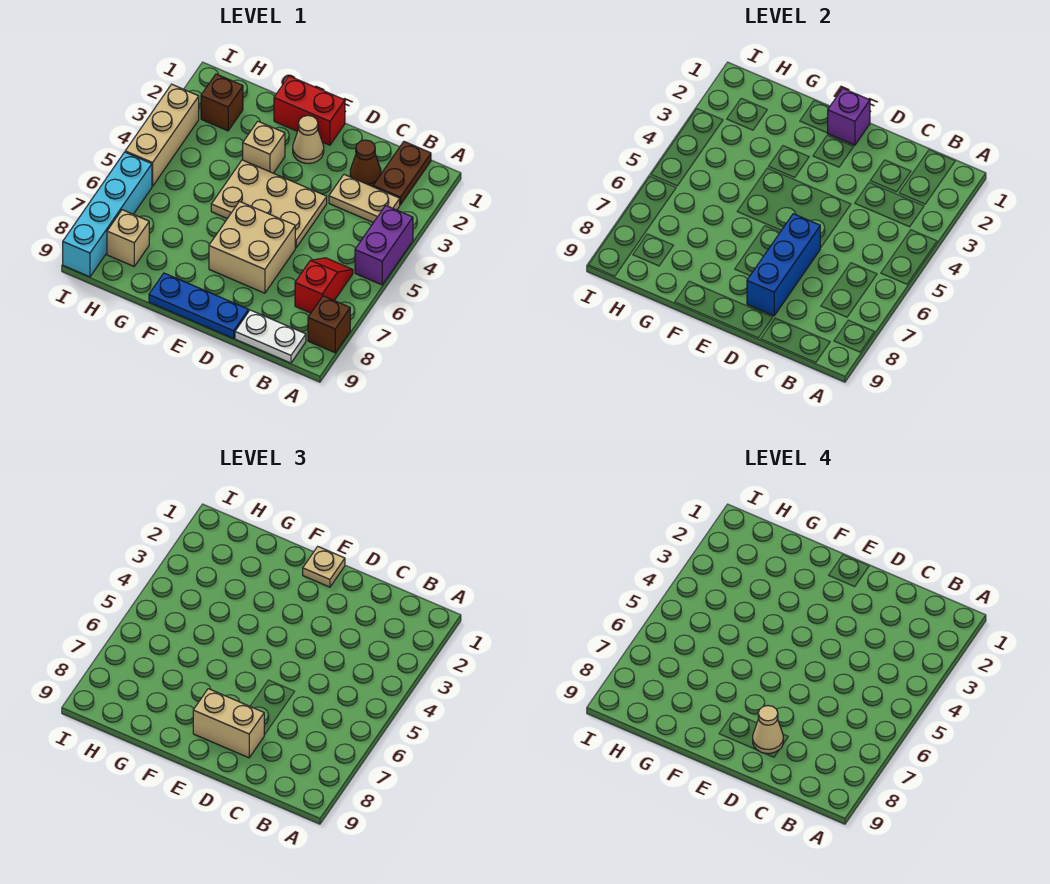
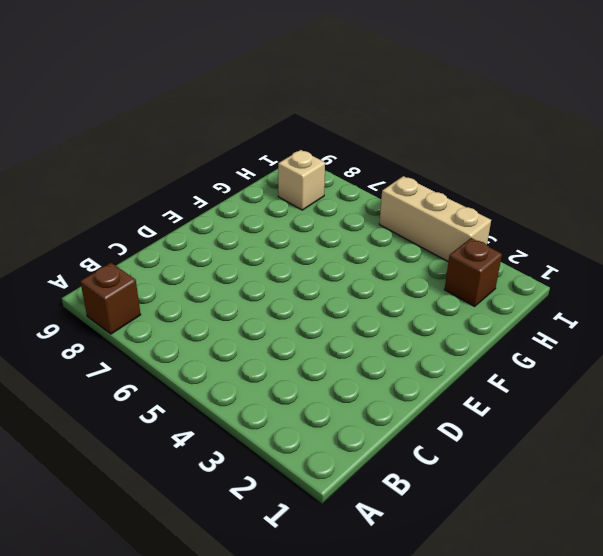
none -> purple brick A4:A5 level 1
none -> brown plate B1:B2 level 1
none -> tan plate B3:C3 level 1

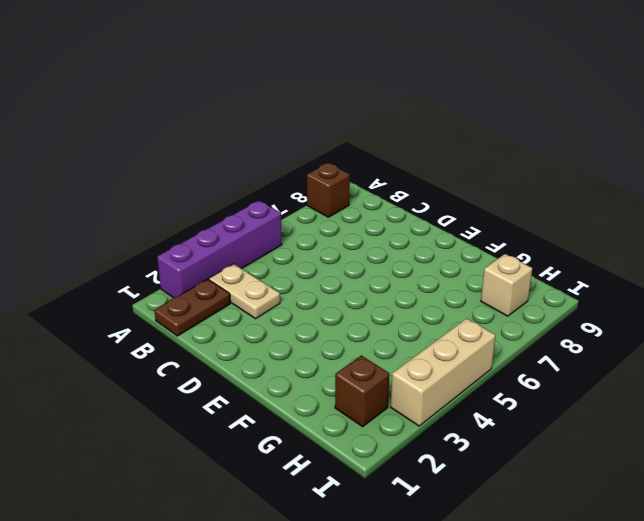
purple brick A2:A5 level 1 -> purple brick A4:A5 level 1
none -> red slope B6:B7 level 1 top 7
none -> white plate B9:C9 level 1
none -> brown cone C2 level 1

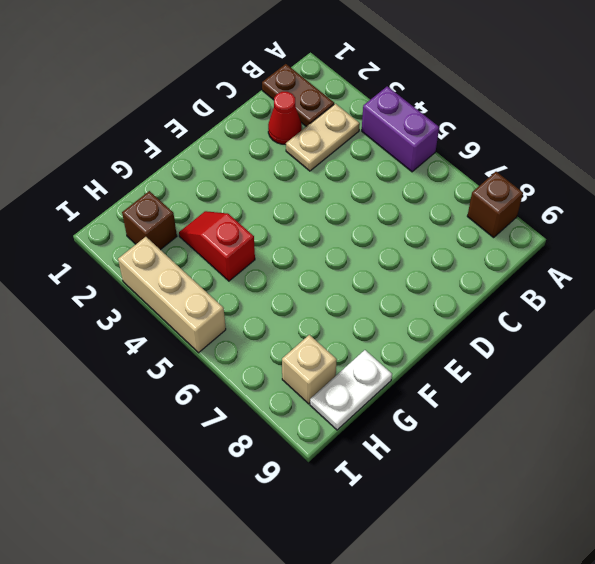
red cone C2 level 1 -> brown cone C2 level 1
red slope G3:G4 level 1 top 4 -> red slope B6:B7 level 1 top 7
white plate G9:H9 level 1 -> white plate B9:C9 level 1
none -> tan plate D4:F5 level 1
none -> tan brick D6:E7 level 1
none -> blue plate D9:F9 level 1

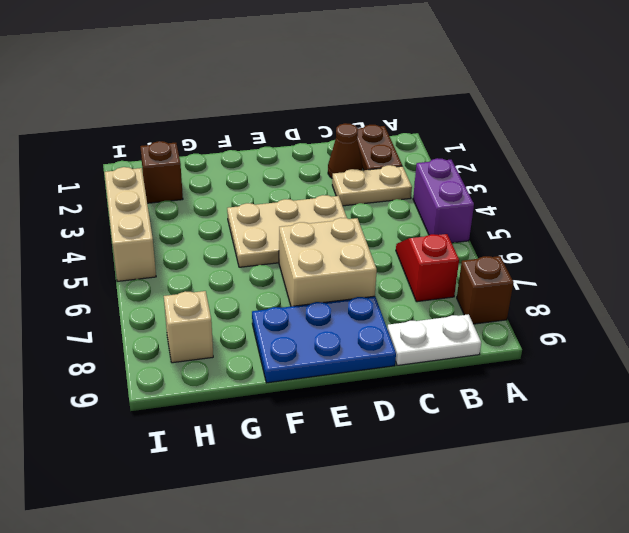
blue plate D8:F9 level 1 -> blue plate D9:F9 level 1
none -> red brick E1:F1 level 1
none -> tan cone E2 level 1
none -> tan brick F3 level 1

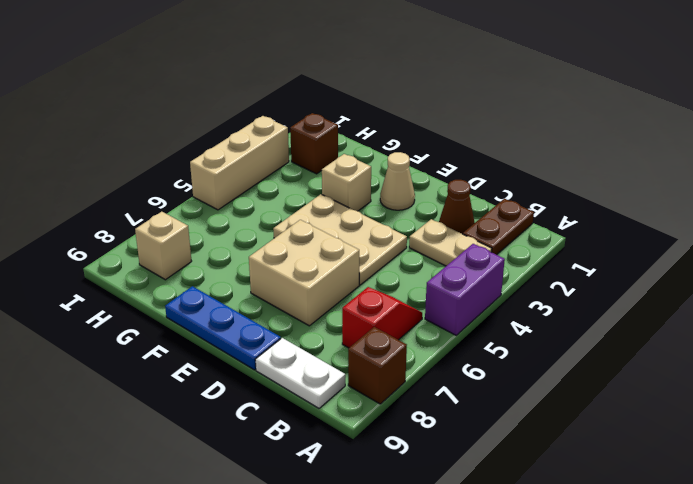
none -> red brick E1:F1 level 1
none -> cyan brick I6:I9 level 1
none -> blue brick D6:D8 level 2

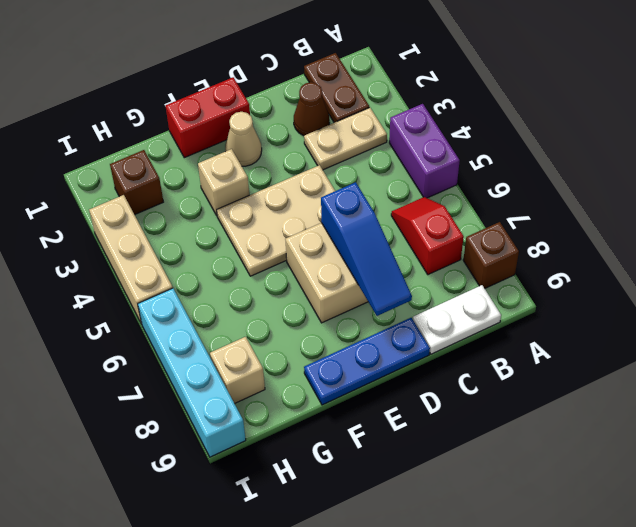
blue slope D6:D8 level 2 top 6 -> blue brick D6:D8 level 2
none -> purple brick E1 level 2
none -> tan brick D8:E8 level 3
none -> tan plate E1 level 3

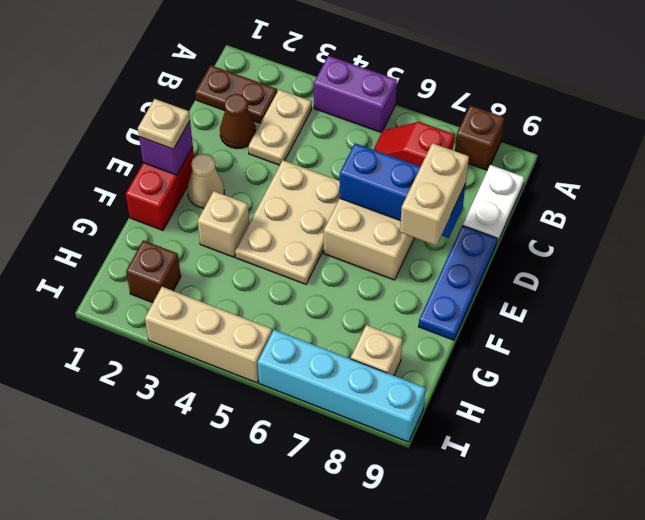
none -> tan cone D8 level 4

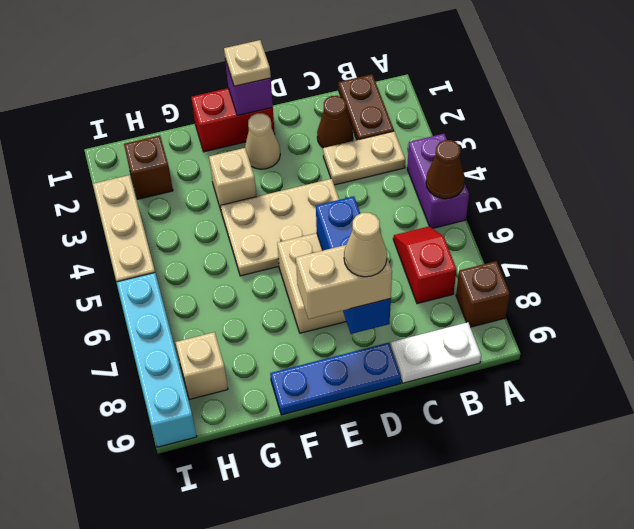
brown cone A5 level 2 -> none

